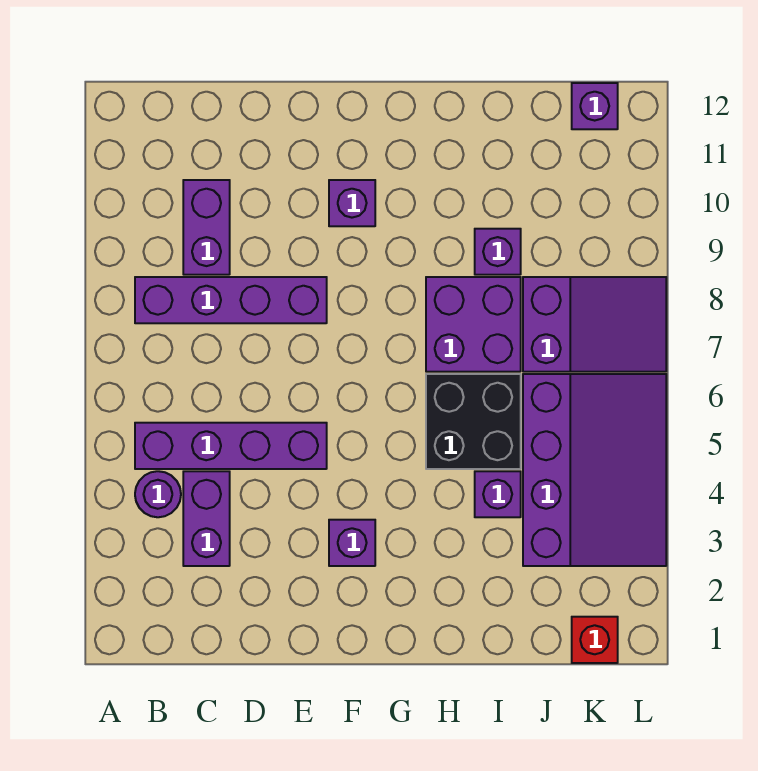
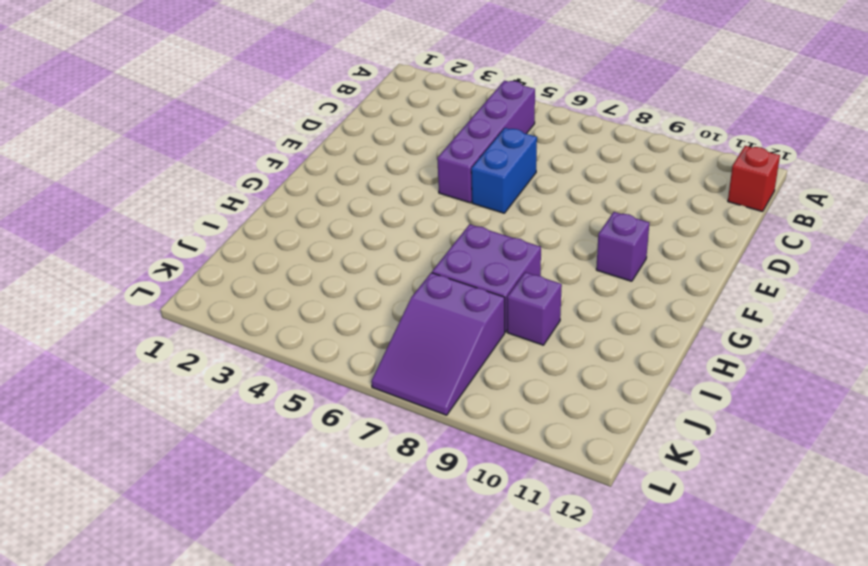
red brick B12 level 1 -> red brick K1 level 1
blue brick D6:E6 level 1 -> none
none -> purple round brick B4 level 1
none -> purple brick B8:E8 level 1
none -> purple brick C3:C4 level 1

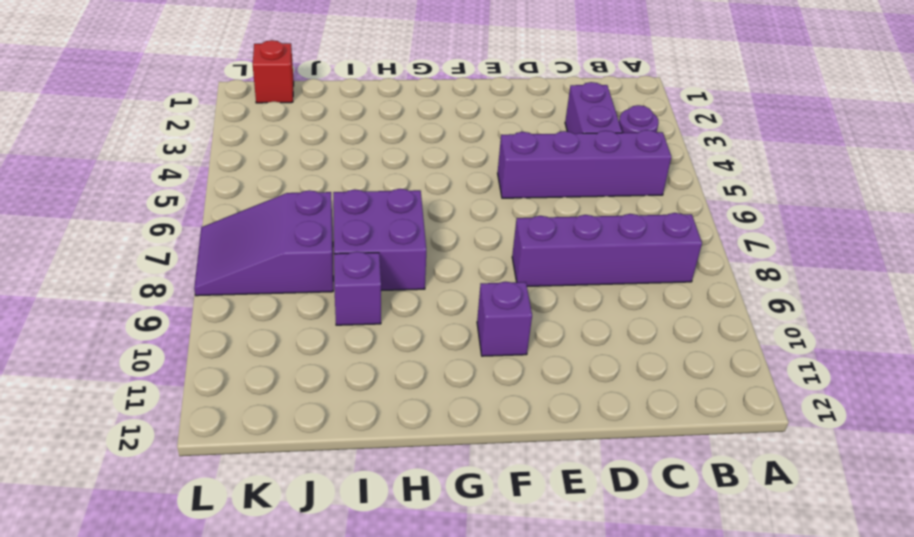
none -> purple brick C9:C10 level 1
none -> purple brick F3 level 1
none -> black brick H5:I6 level 1

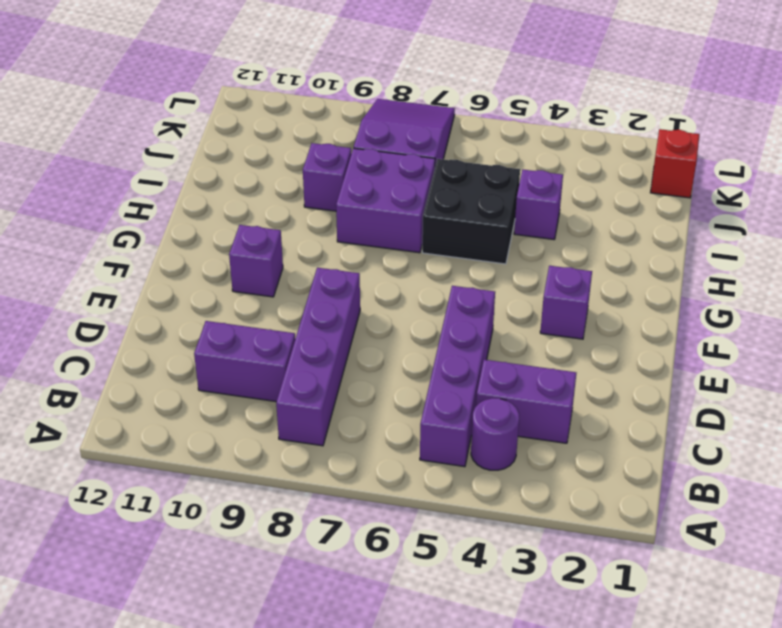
none -> purple slope J3:L6 level 1 top J
none -> purple brick K12 level 1

